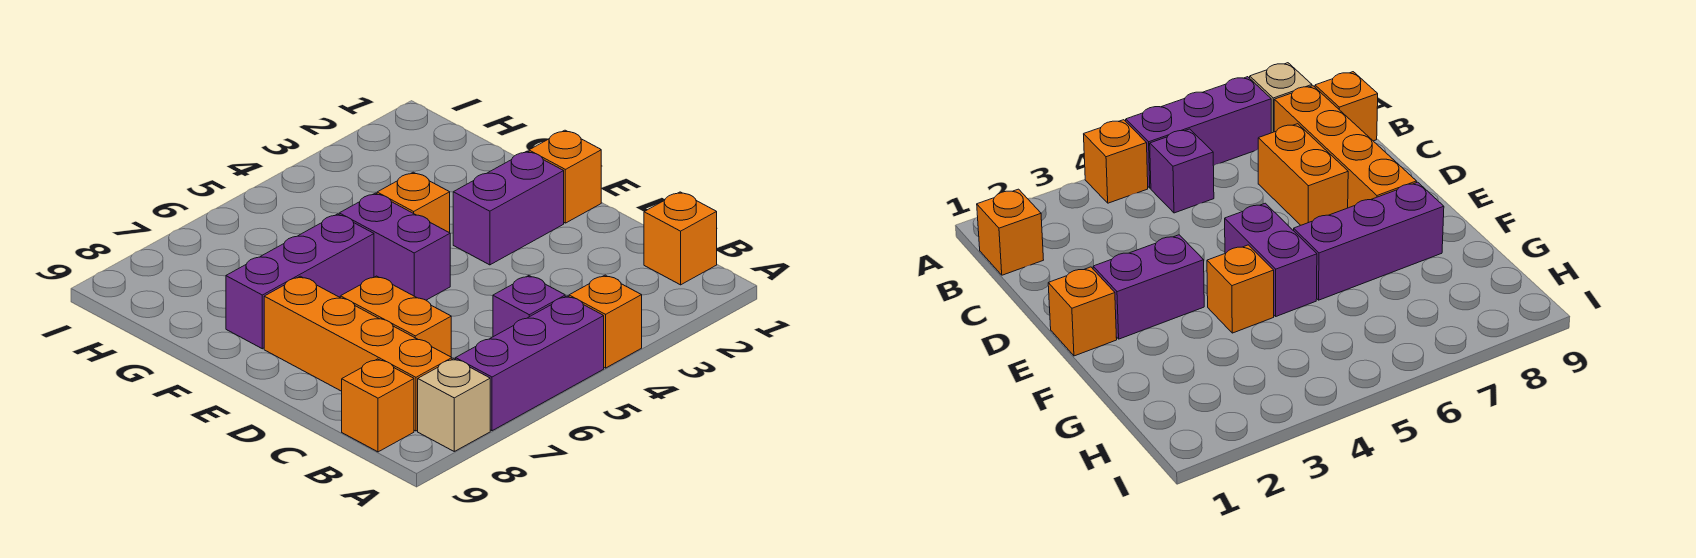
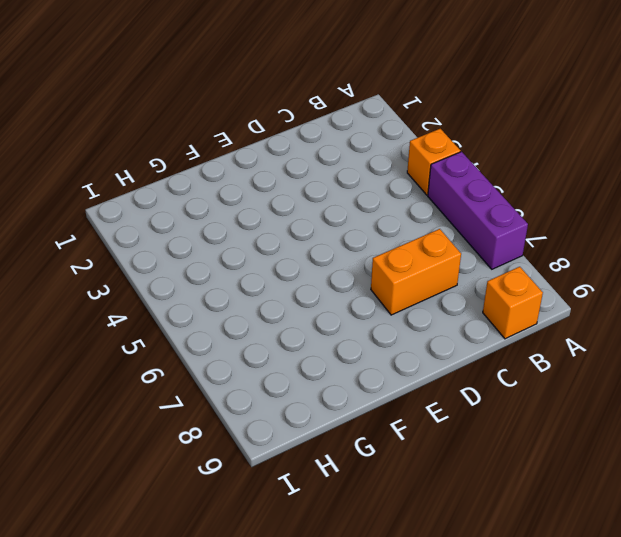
none -> tan brick A8 level 1
none -> orange brick B1 level 1
none -> purple brick B5 level 1

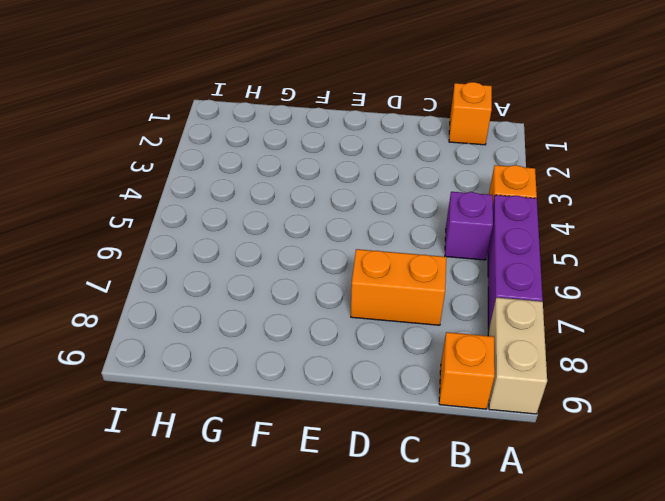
tan brick A8:A9 level 1 -> tan brick A8 level 1
none -> orange brick B8:E8 level 1
none -> orange brick E1 level 1
none -> purple brick E2:E3 level 1

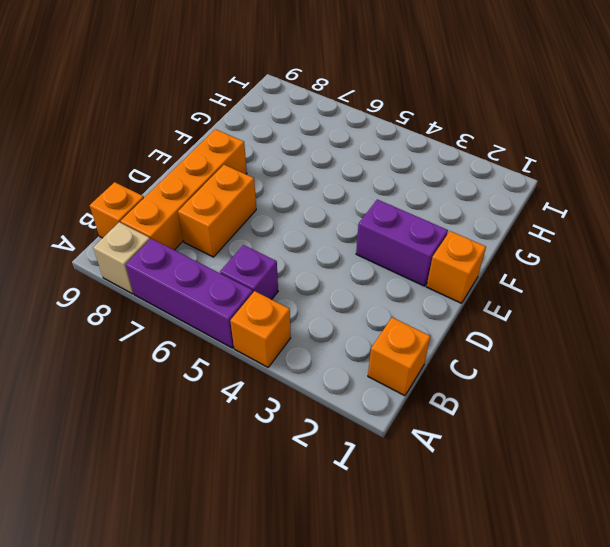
none -> purple brick E5:F5 level 1
none -> orange brick F4 level 1
none -> purple brick F6:F8 level 1

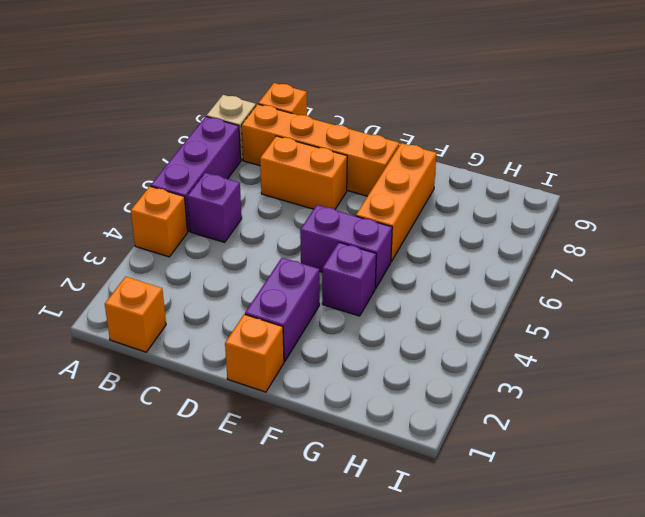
purple brick F4 level 1 -> orange brick F4 level 1
orange brick F6:F8 level 1 -> purple brick F6:F8 level 1

